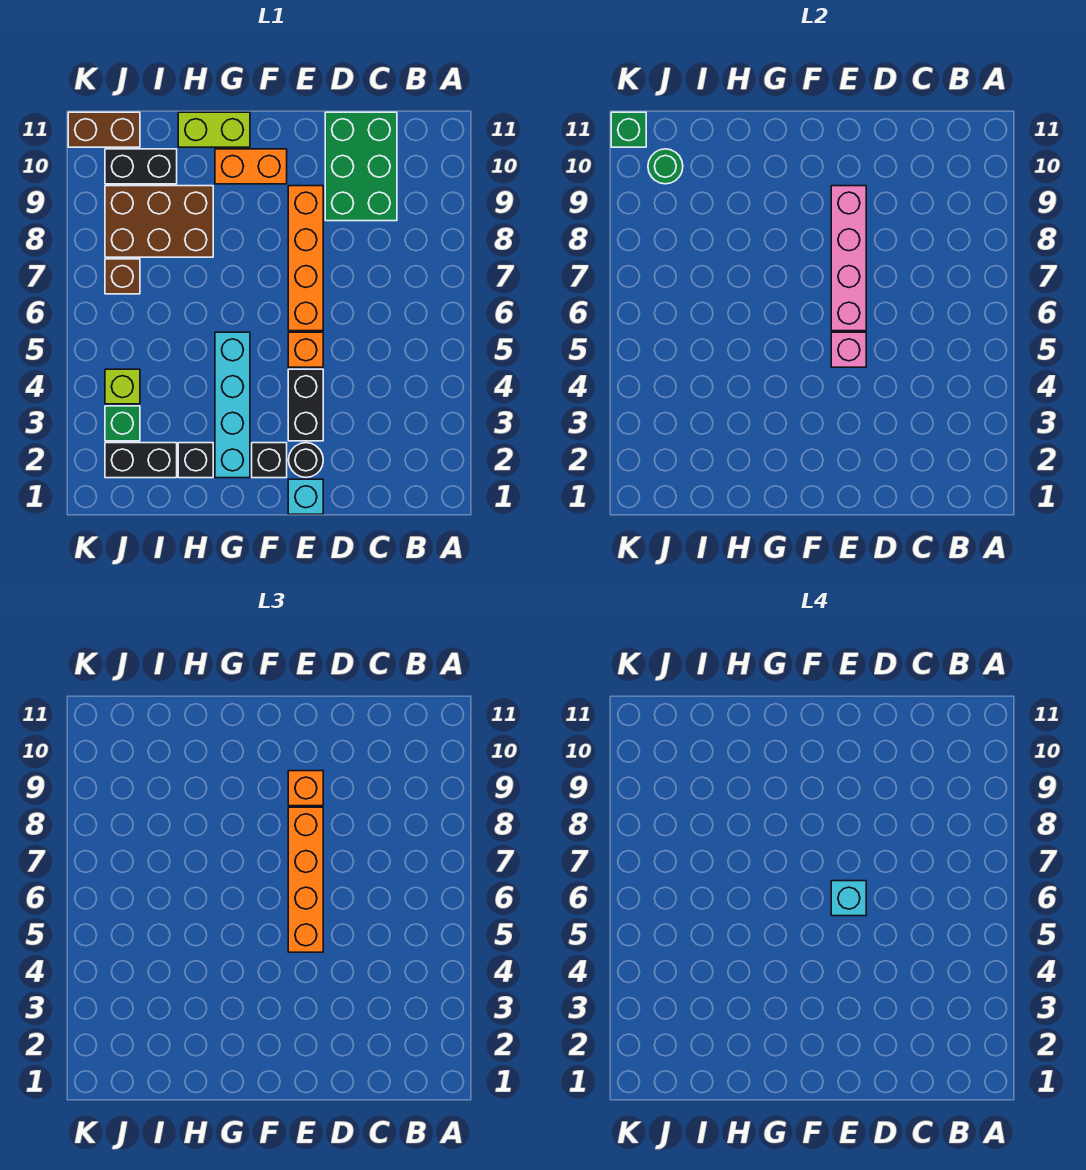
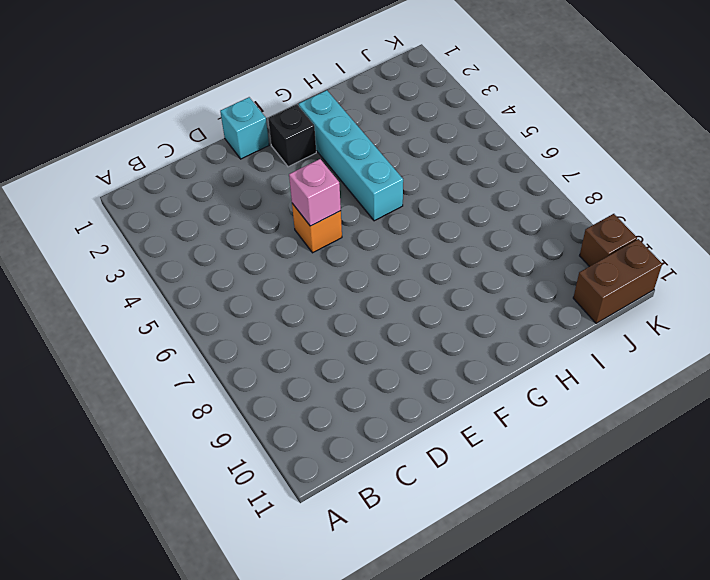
brown brick K10 level 1 -> brown brick J7 level 1
none -> green brick C9:D11 level 1
none -> black round brick E2 level 1
none -> black brick E3:E4 level 1

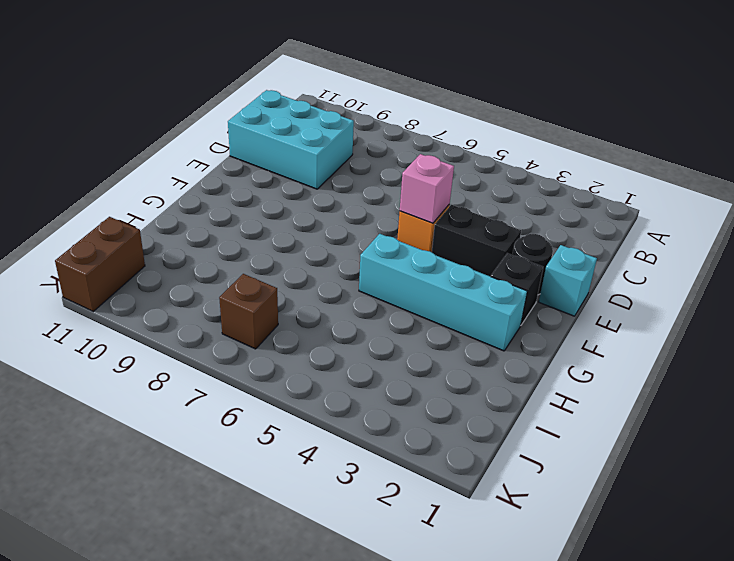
cyan brick C9:D11 level 1 -> green brick C9:D11 level 1
none -> orange brick E6:E9 level 1
none -> orange brick F10:G10 level 1
none -> lime brick G11:H11 level 1

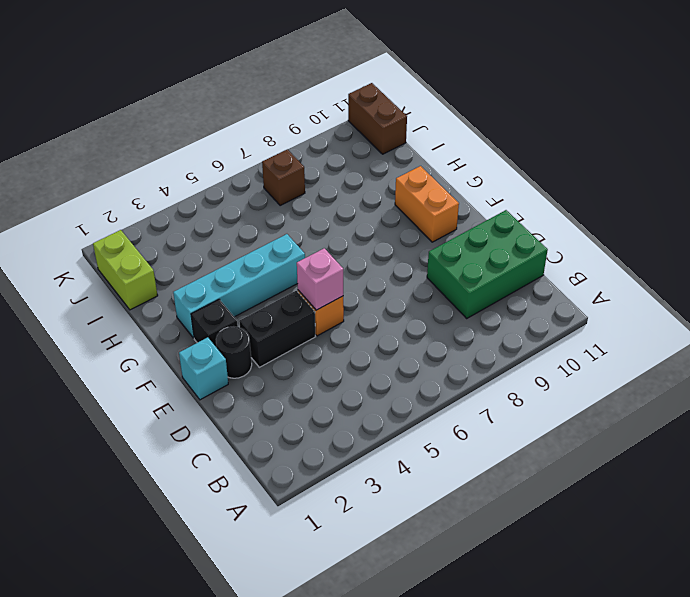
lime brick I1:J1 level 1 -> lime brick G11:H11 level 1
none -> orange brick E6:E9 level 1
none -> black brick H2 level 1
none -> brown brick H8:J9 level 1

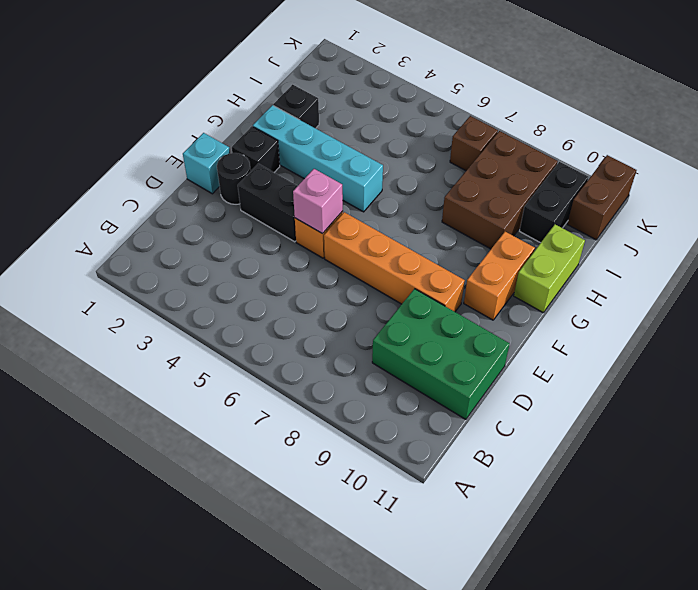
none -> black brick I2:J2 level 1
none -> green brick J3 level 1
none -> lime brick J4 level 1

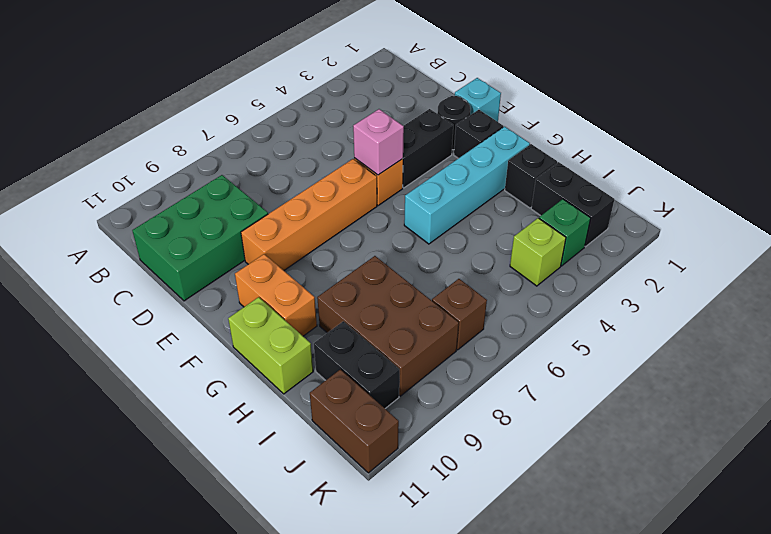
none -> pink brick E6:E9 level 2
none -> green round brick J10 level 2
none -> green brick K11 level 2

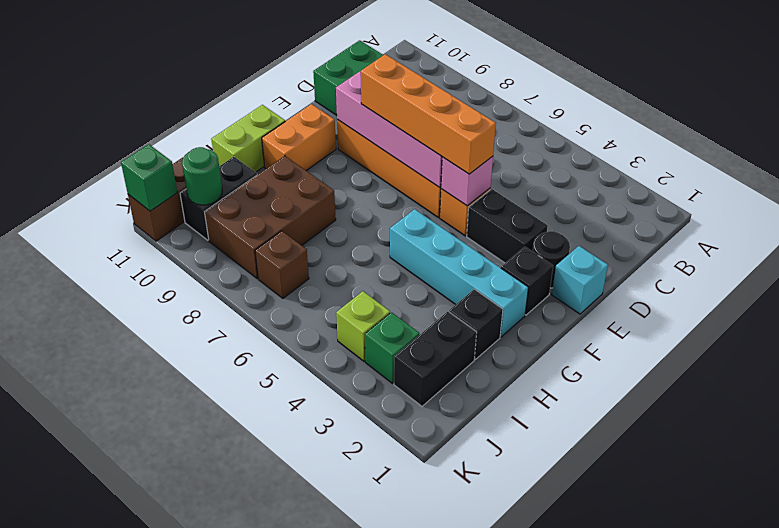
none -> orange brick E9 level 3
none -> cyan brick E6 level 4

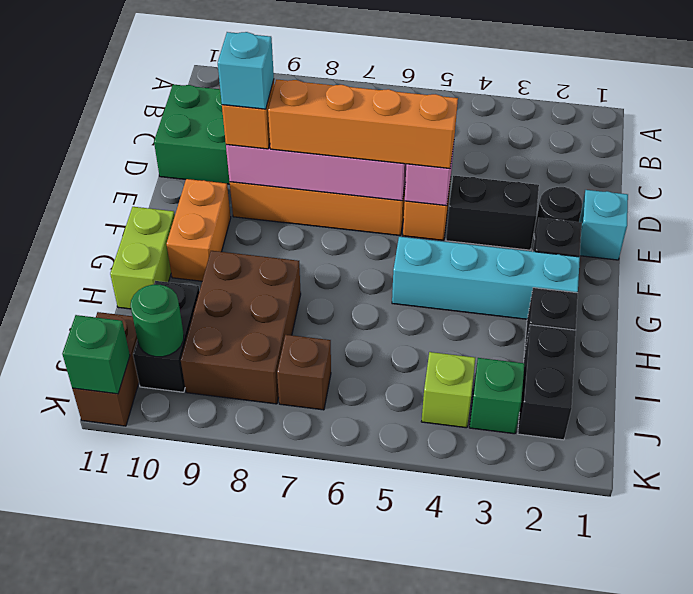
cyan brick E9 level 4 -> cyan brick E6 level 4

